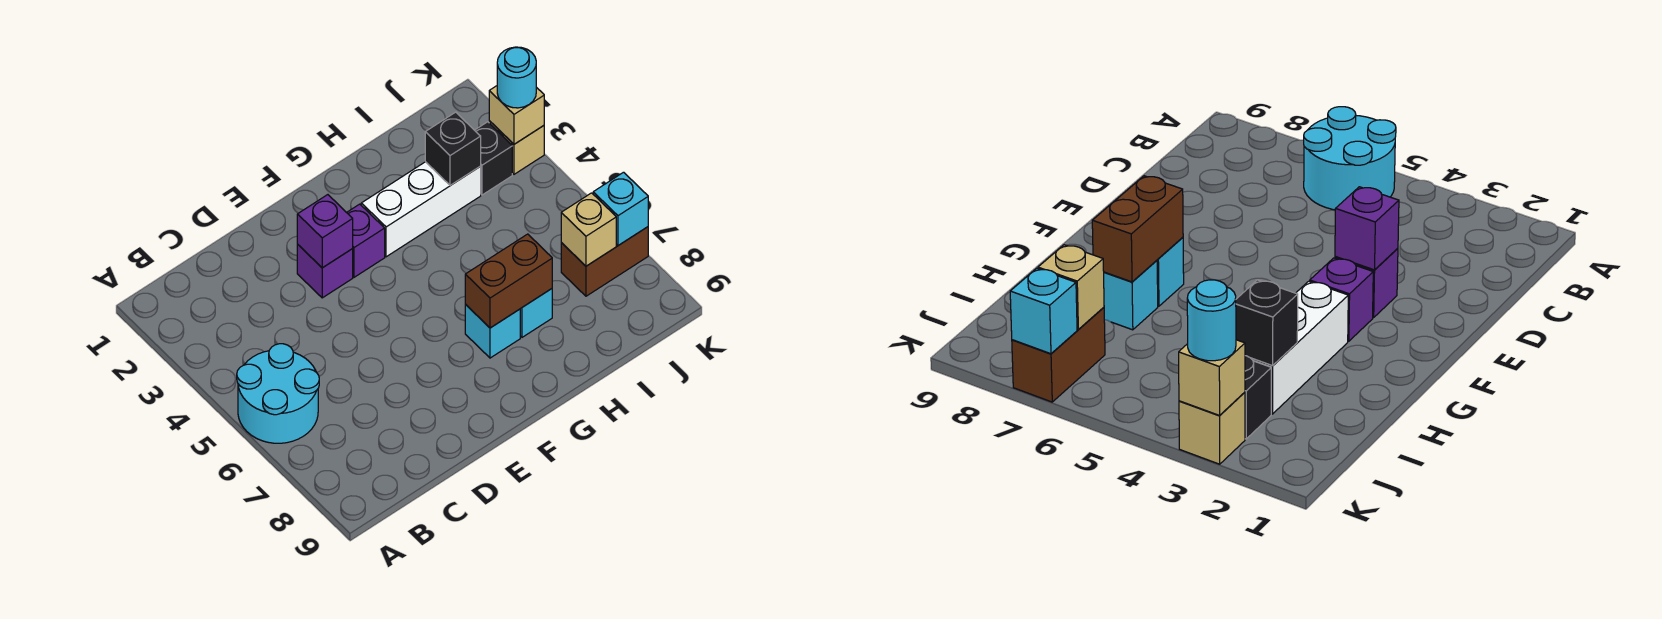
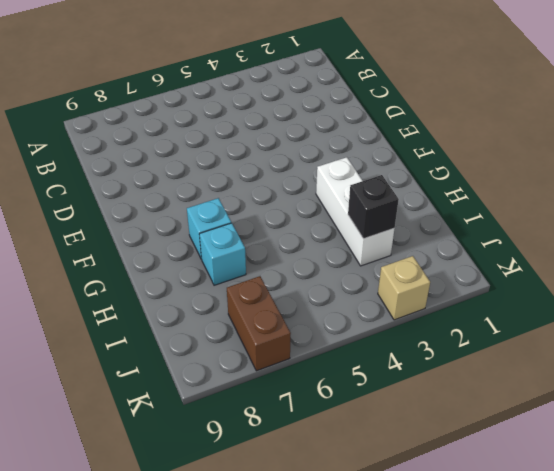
none -> cyan round brick A5:B6 level 1
none -> purple brick E3 level 1
none -> purple brick F3 level 1

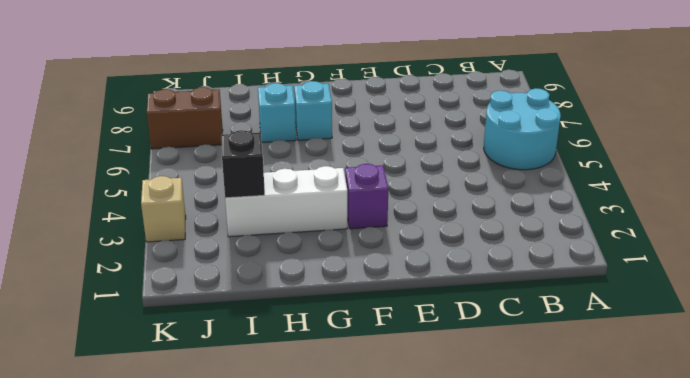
none -> purple brick E3 level 1
none -> black brick J3 level 1
none -> purple brick E3 level 2

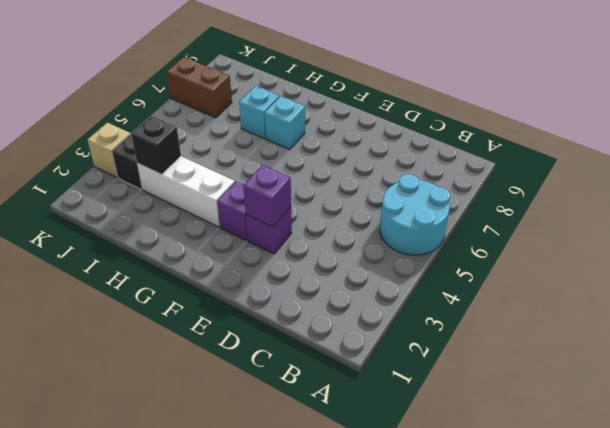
none -> brown brick G7:H7 level 2
none -> tan brick J7 level 2
none -> tan brick K3 level 2

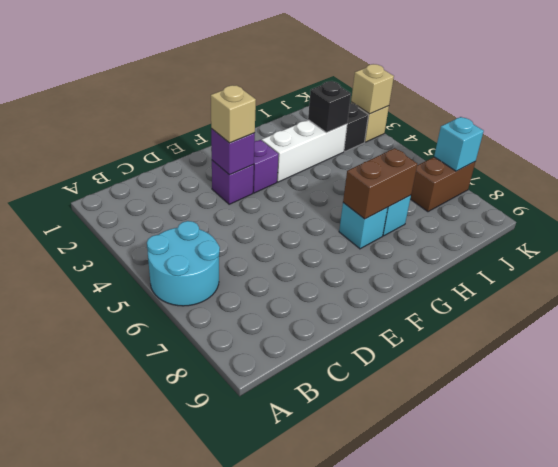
tan brick E3 level 3 -> tan brick J7 level 2
none -> cyan round brick K3 level 3

